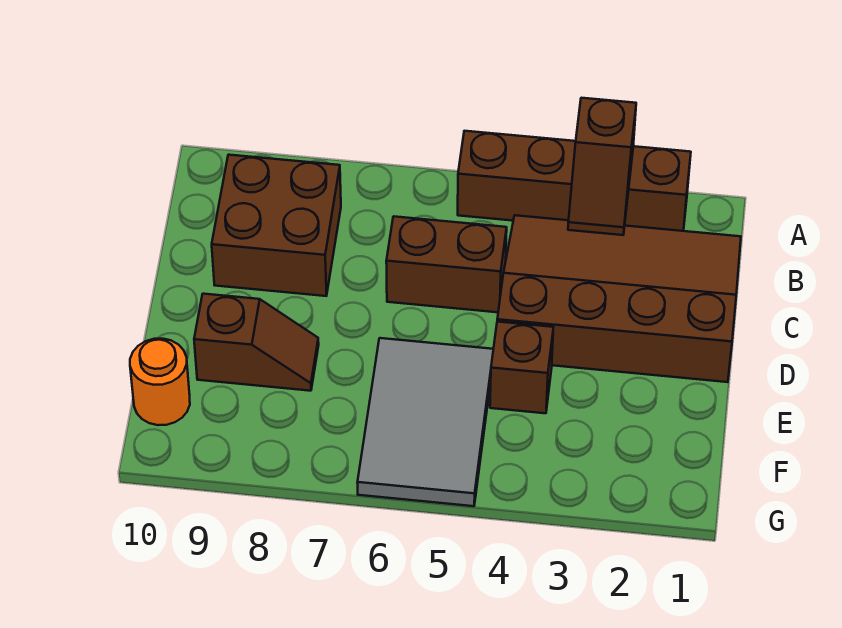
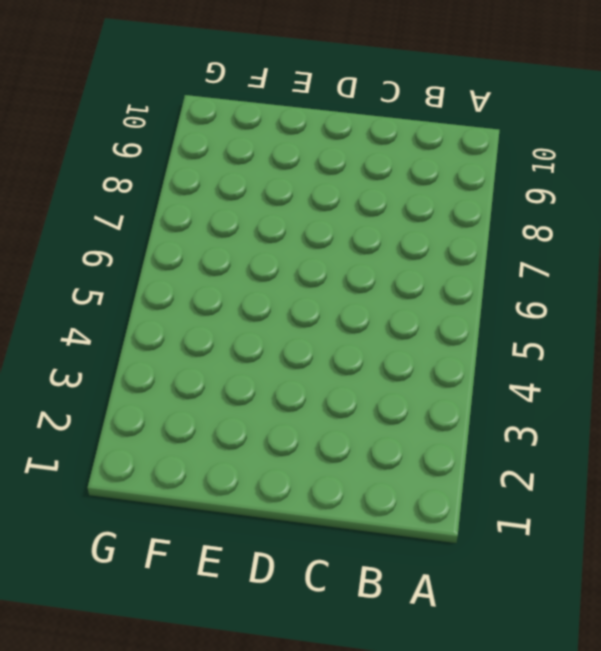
none -> brown brick A2:A5 level 1
none -> brown slope B1:D4 level 1 top D

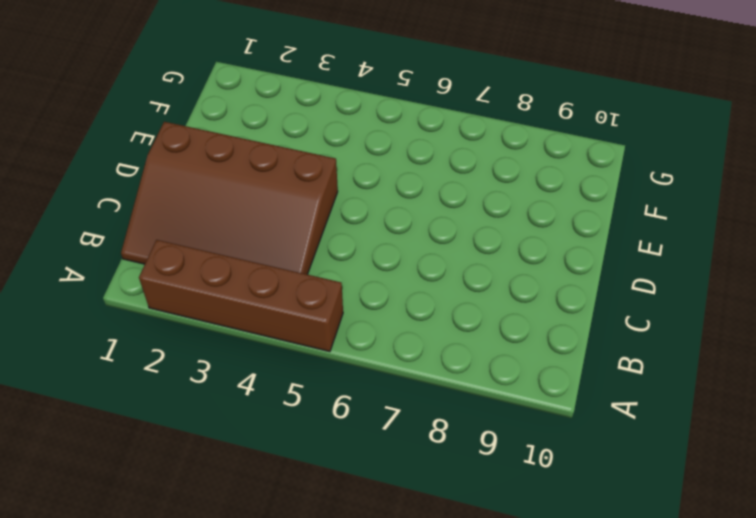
none -> brown brick B8:C9 level 1
none -> brown brick C5:C6 level 1

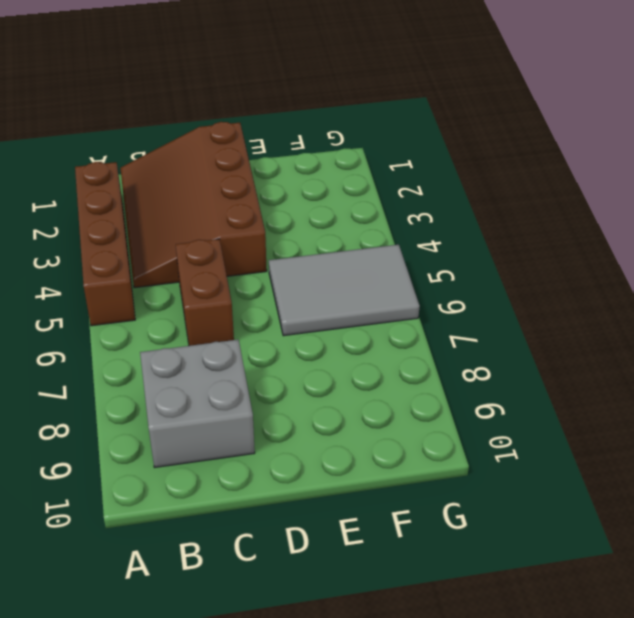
grey brick B8:C9 level 1 -> brown brick B8:C9 level 1
none -> brown brick E4 level 1
none -> brown slope E8:E9 level 1 top 9

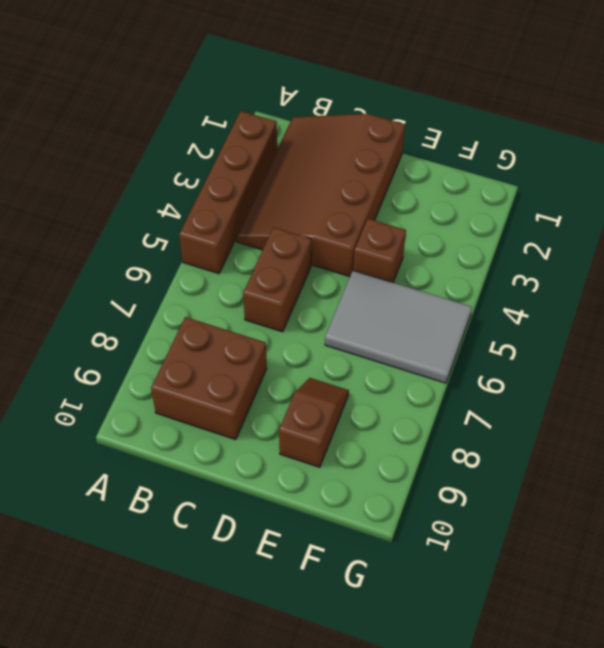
none -> orange round brick F10 level 1
none -> brown slope A3:B3 level 2 top A

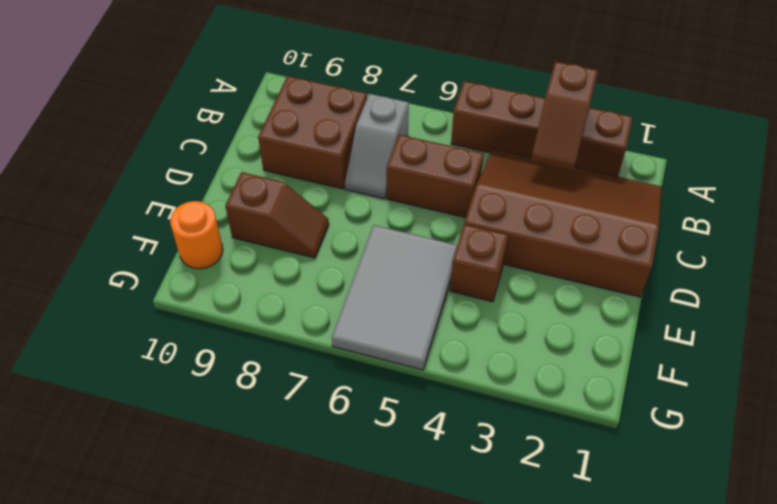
grey slope B7:C7 level 1 top B -> none

